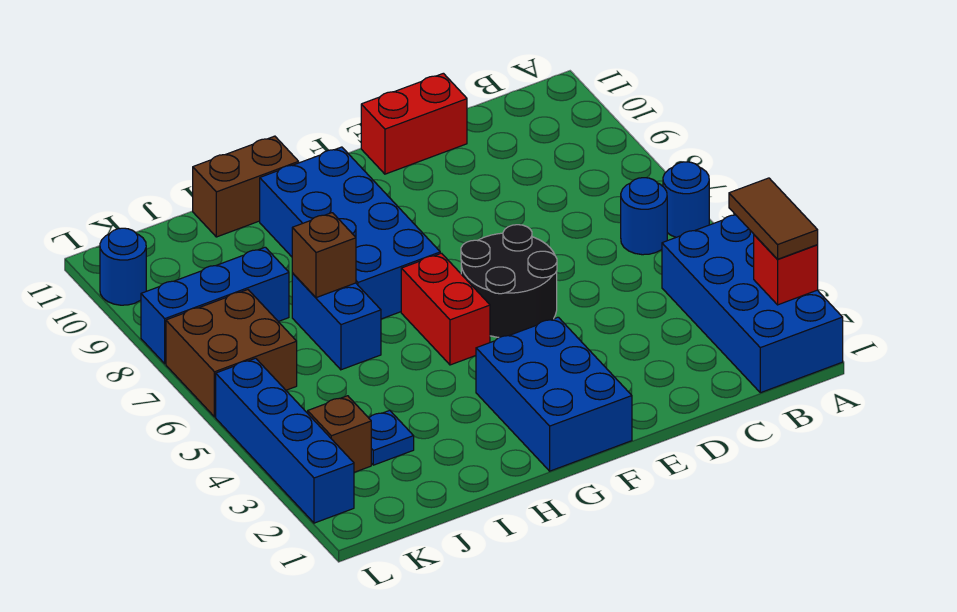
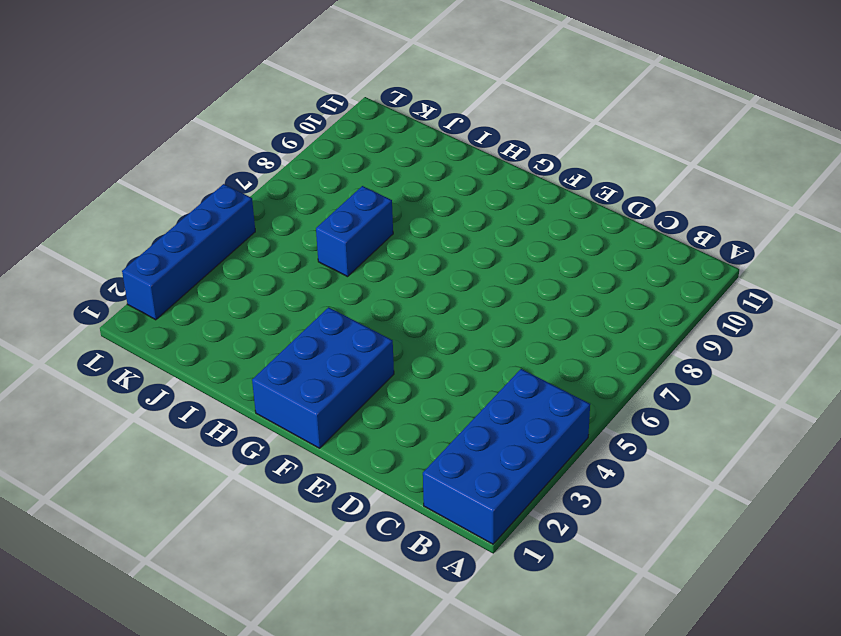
none -> blue round brick A6 level 1
none -> blue round brick B6 level 1
none -> red brick D11:E11 level 1

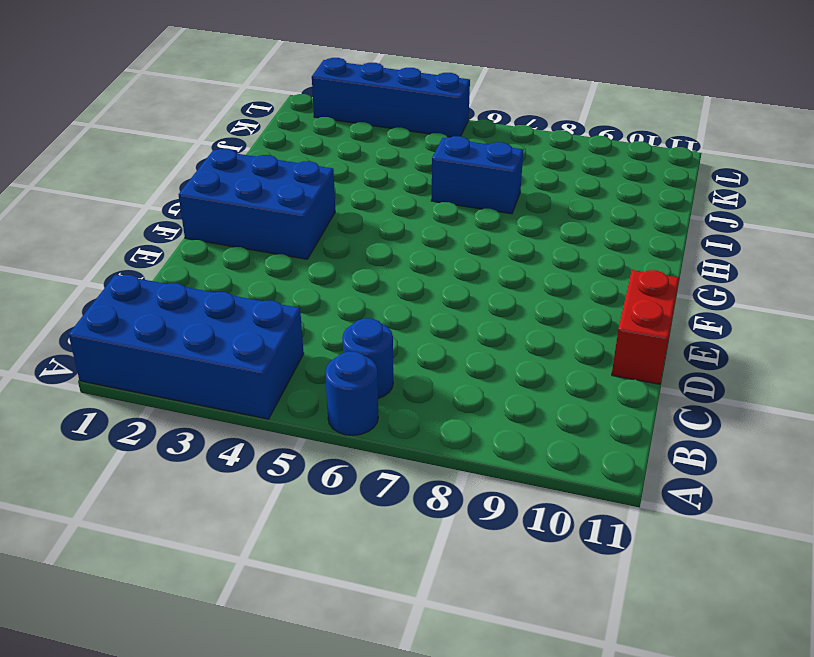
none -> black round brick E5:F6 level 1
none -> red brick G5:G6 level 1
none -> blue brick G7:H10 level 1

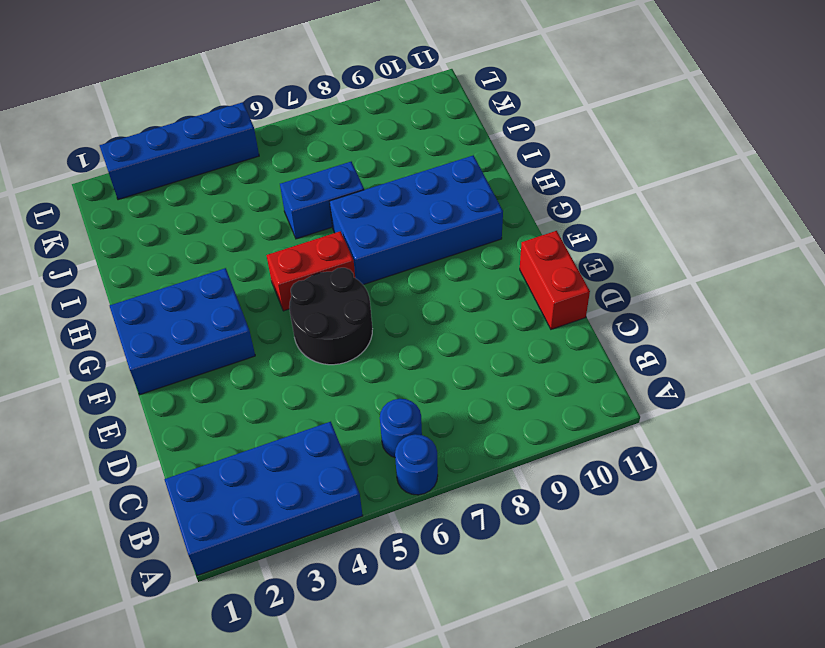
none -> brown brick H11:I11 level 1
none -> blue plate J3 level 1
none -> blue brick J8:L8 level 1

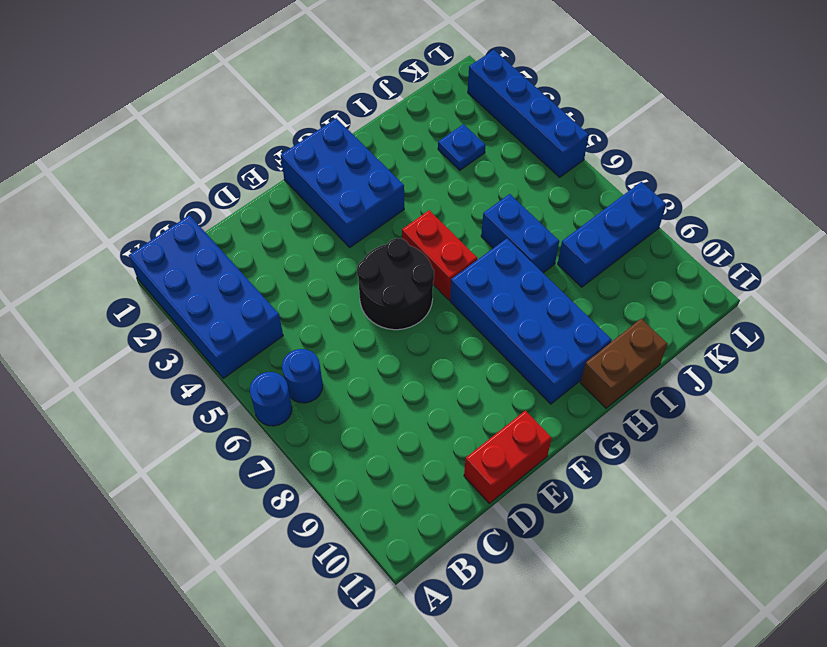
none -> brown brick K3 level 1
none -> brown brick K6:L7 level 1
none -> blue round brick L10 level 1

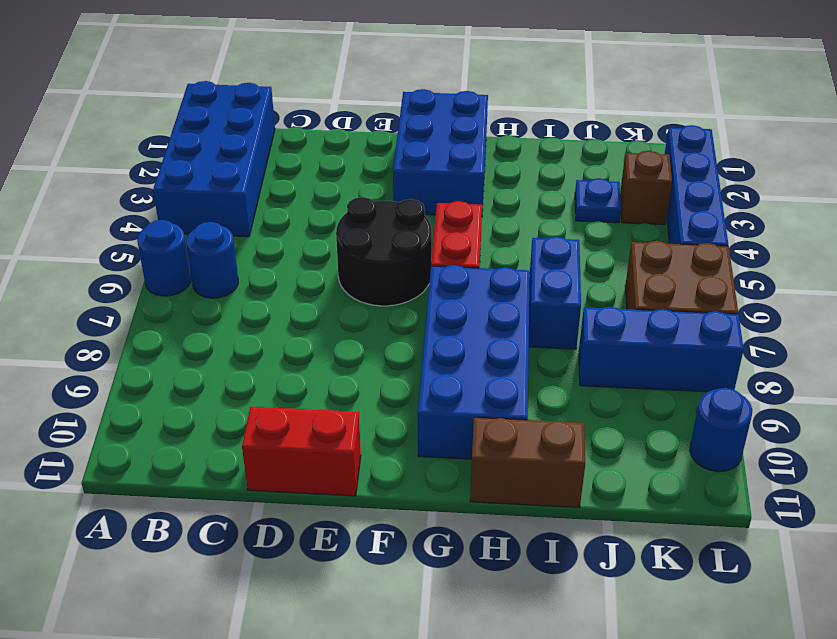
none -> red brick A2 level 2
none -> brown brick I7 level 2
none -> brown tile A2:A3 level 3

